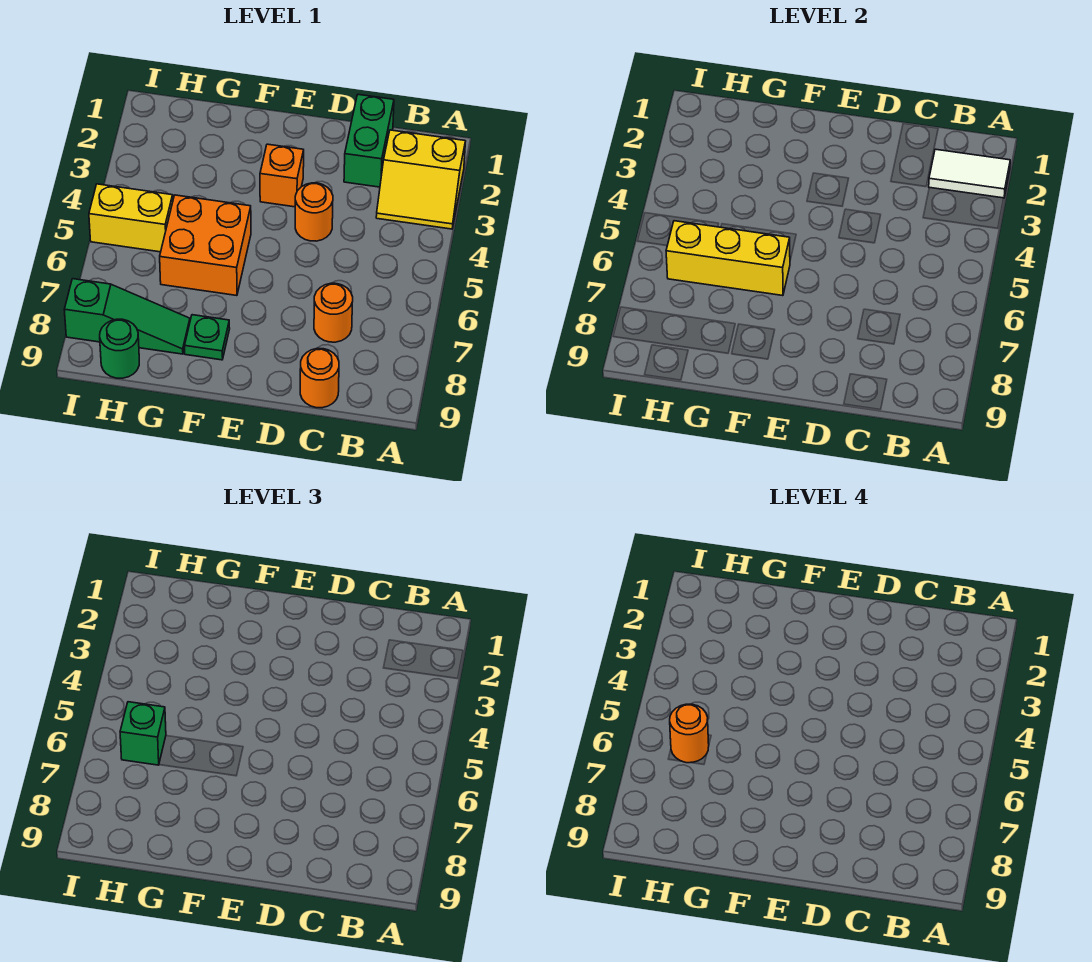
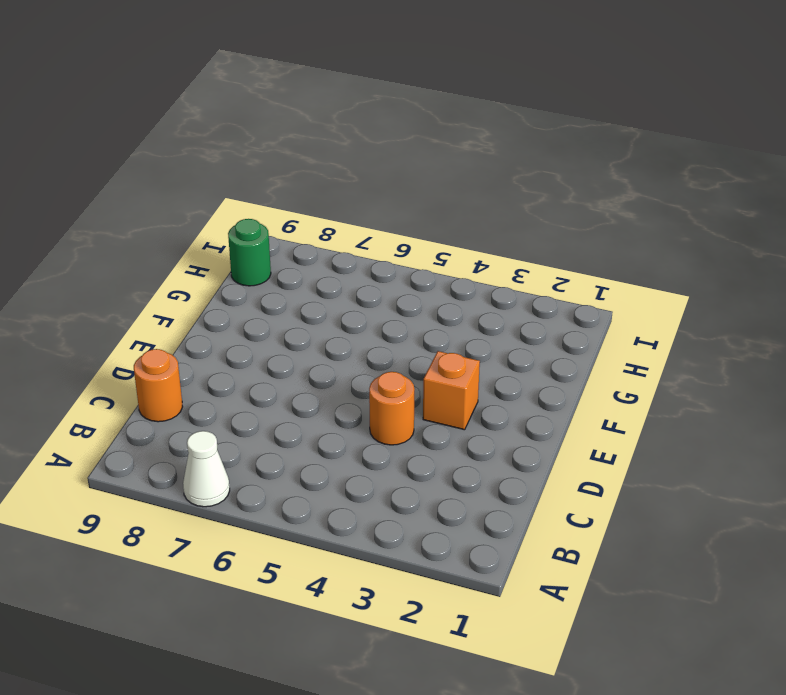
white cone A7 level 1 -> none
none -> yellow slope A2:B3 level 1 top 2
none -> green brick C1:C2 level 1
none -> orange round brick C7 level 1

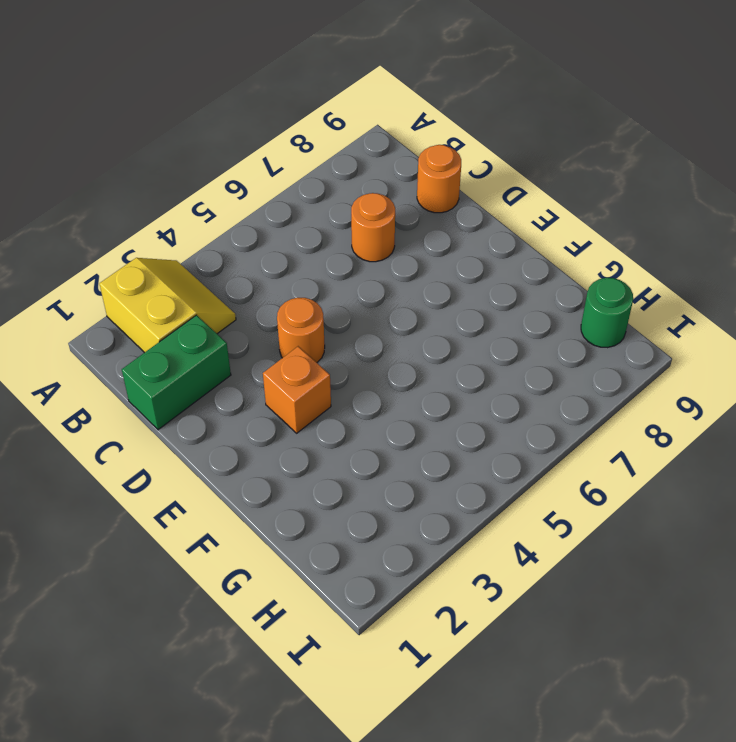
none -> orange brick F5:G6 level 1
none -> green plate F8 level 1
none -> green slope G8:I8 level 1 top I

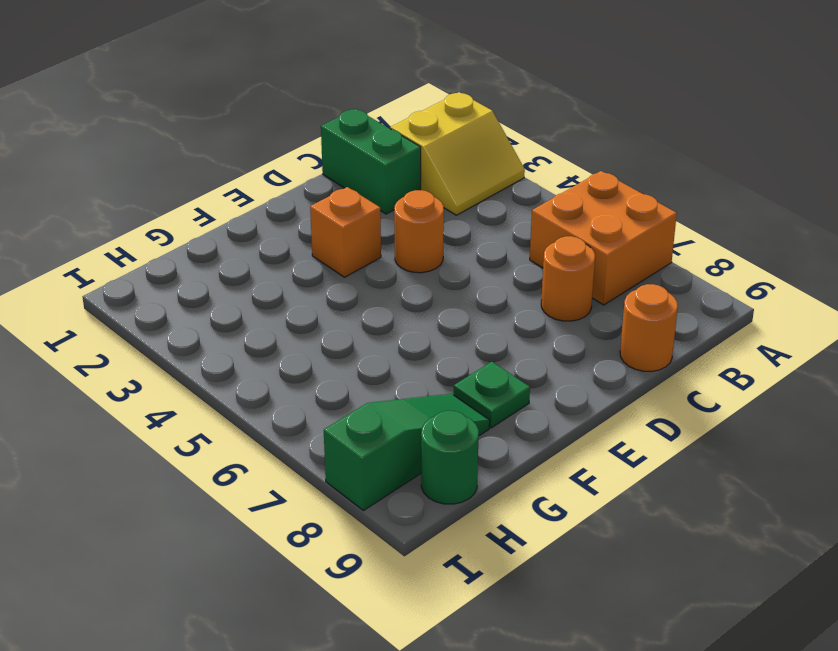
orange brick A6:B7 level 1 -> orange brick F5:G6 level 1
none -> yellow brick H5:I5 level 1
none -> white tile A2:B2 level 2
none -> yellow brick F6:H6 level 2

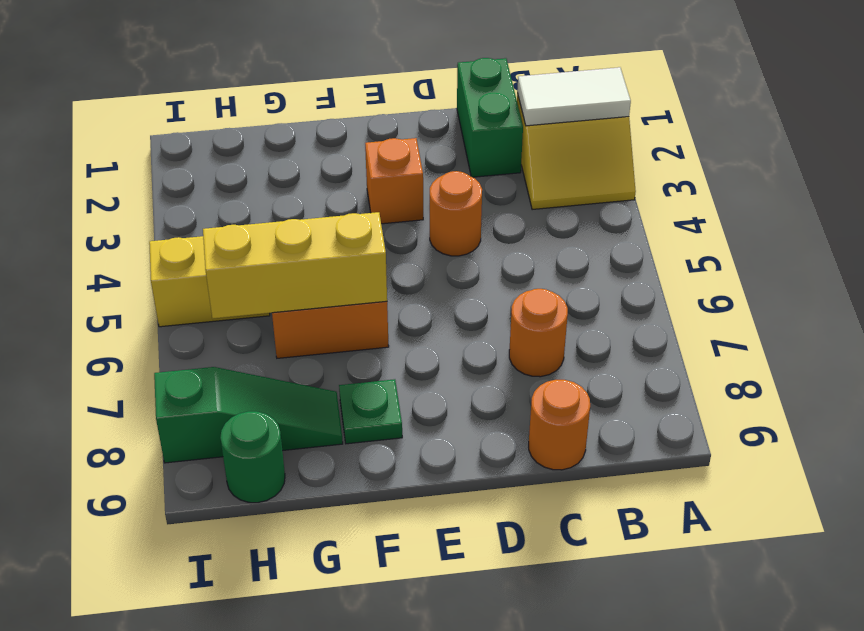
none -> green brick H6 level 3
none -> orange round brick H6 level 4

